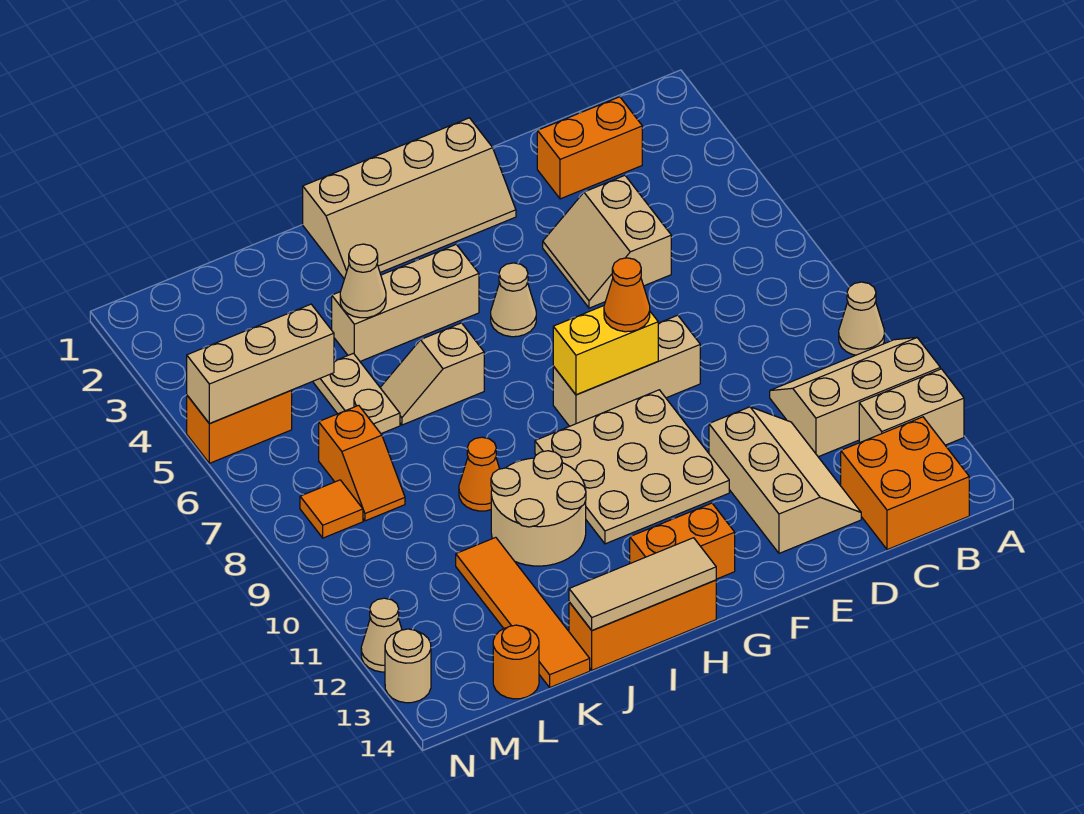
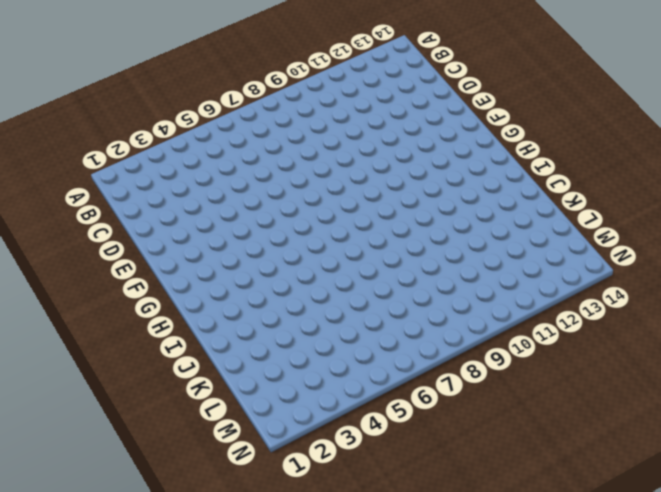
none -> tan cone A9 level 1
none -> tan slope A10:C11 level 1 top 11
none -> tan brick A12:B12 level 1
none -> orange brick B13:C14 level 1

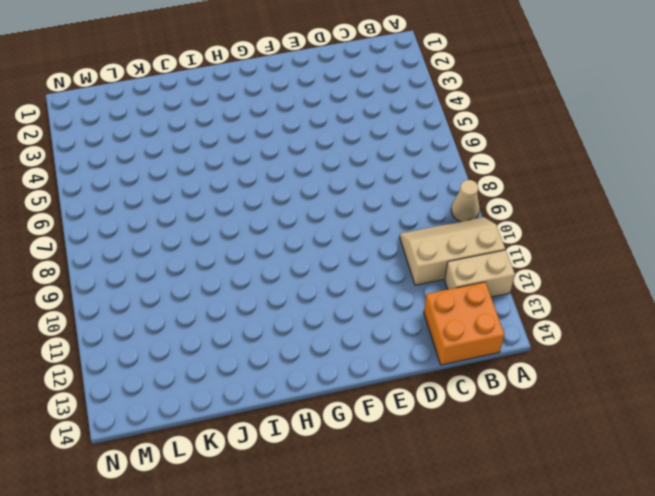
none -> orange brick C2:D2 level 1
none -> tan slope D4:E5 level 1 top D
none -> tan slope D11:E13 level 1 top E
none -> tan brick E8:G8 level 1

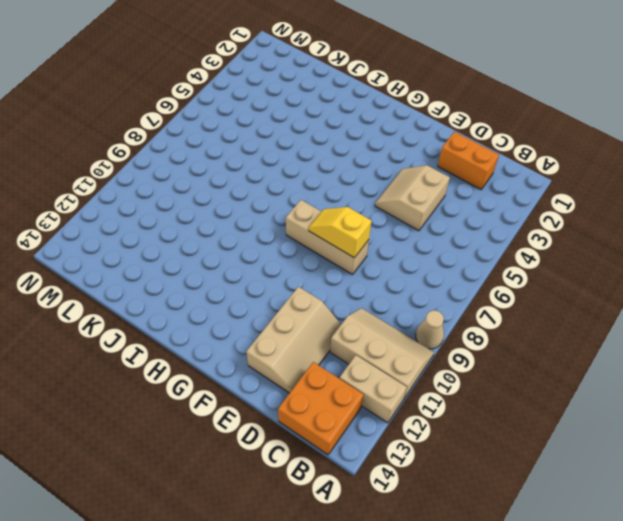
yellow slope E8:F8 level 2 top E -> yellow brick F8:G8 level 2
none -> tan slope F1:I2 level 1 top 1
none -> tan plate F9:H11 level 1
none -> tan cone G5 level 1
none -> orange brick G13:H13 level 1

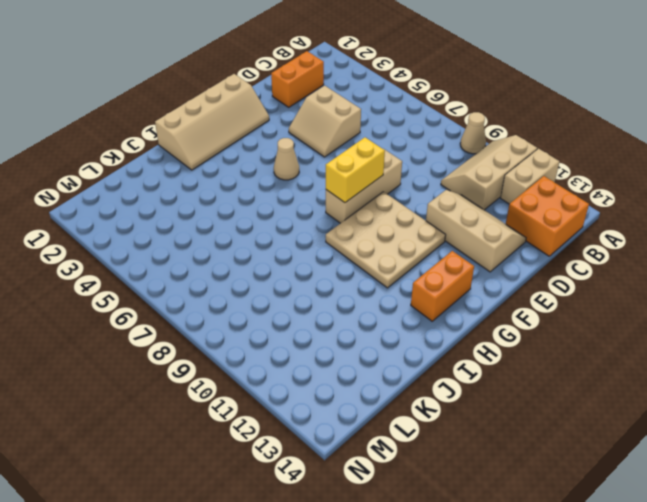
none -> tan brick H4:J4 level 1
none -> orange brick H14:J14 level 1
none -> tan slope I6:J6 level 1 top I
none -> tan round brick I10:J11 level 1

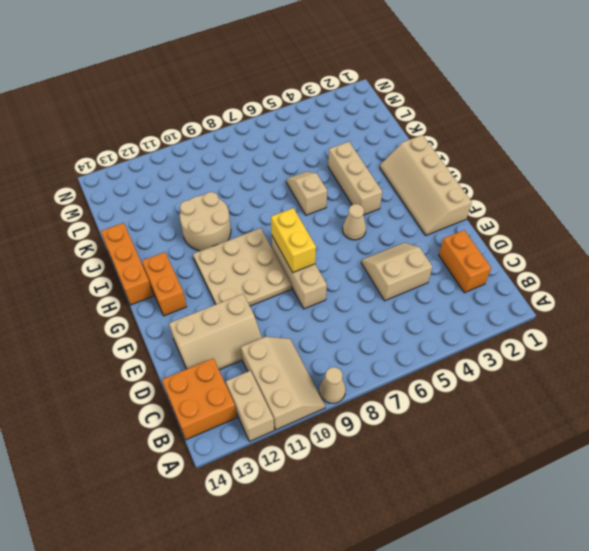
none -> orange cone J9 level 1
none -> tan plate K5:K6 level 1
none -> orange tile K11:K14 level 1
none -> orange slope L7:L8 level 1 top 7

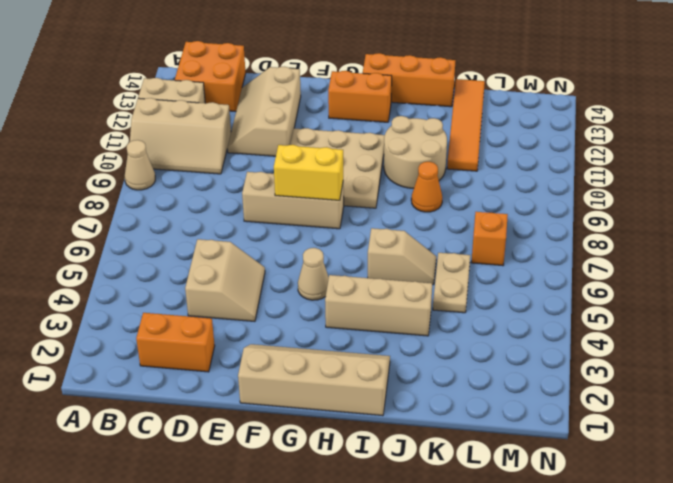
none -> orange round brick L14 level 1
none -> orange brick M5:N5 level 1
none -> orange tile M8 level 1
none -> tan cone N12 level 1

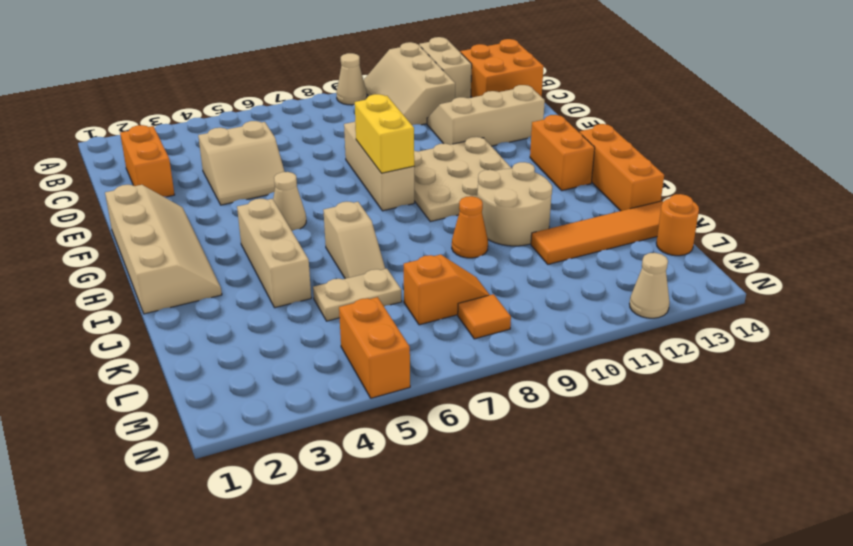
none -> tan round brick N13 level 1
none -> tan tile H14:J14 level 2
none -> tan cone J4 level 2
none -> tan brick L5:N5 level 2

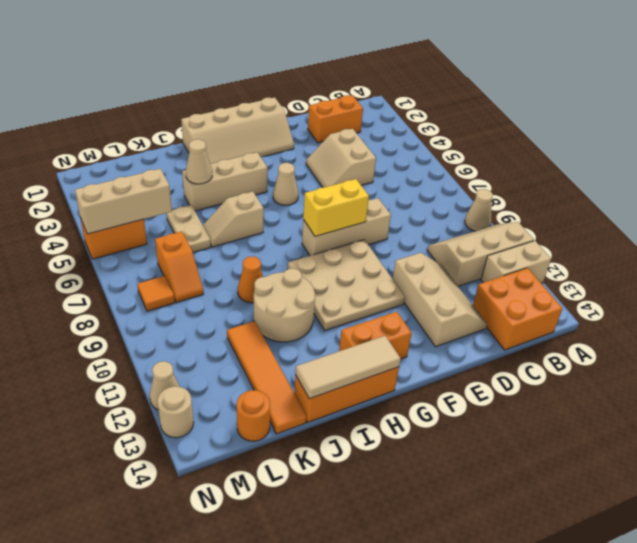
none -> orange cone F8 level 3

